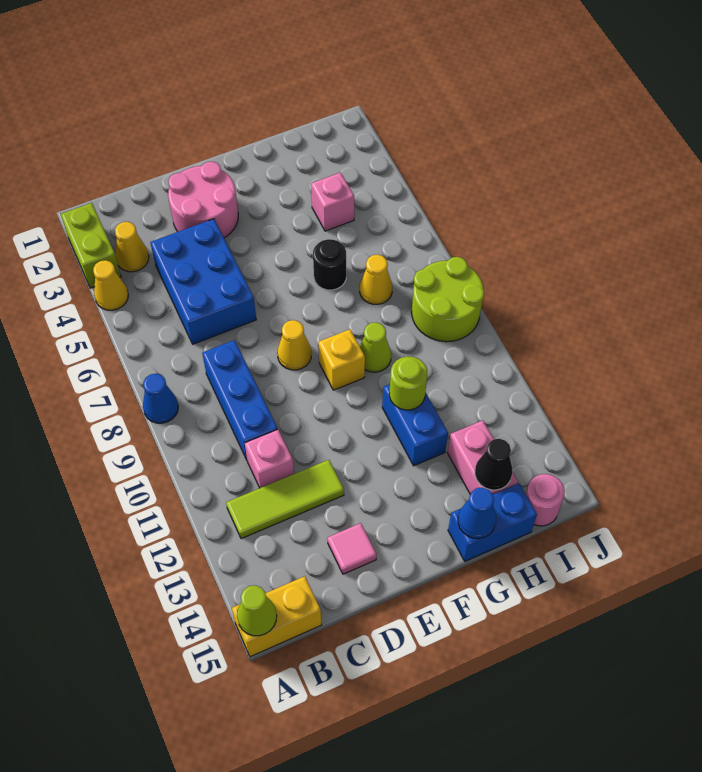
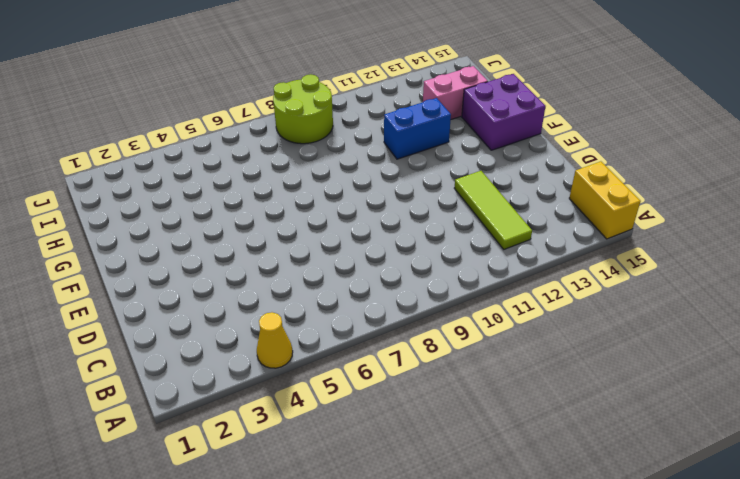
purple brick F14:G15 level 1 -> blue brick G15:H15 level 1
none -> lime brick A2:A3 level 1
none -> blue cone A8 level 1
none -> yellow cone B3 level 1

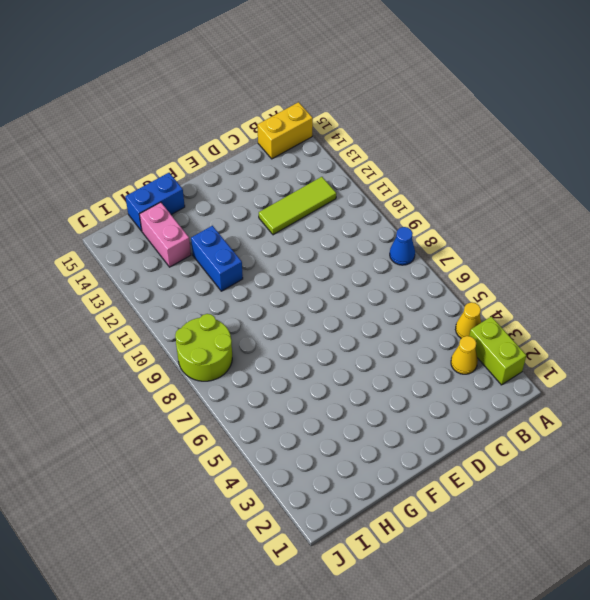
none -> blue brick C4:D6 level 1
none -> blue brick C8:C10 level 1
none -> pink brick C11 level 1

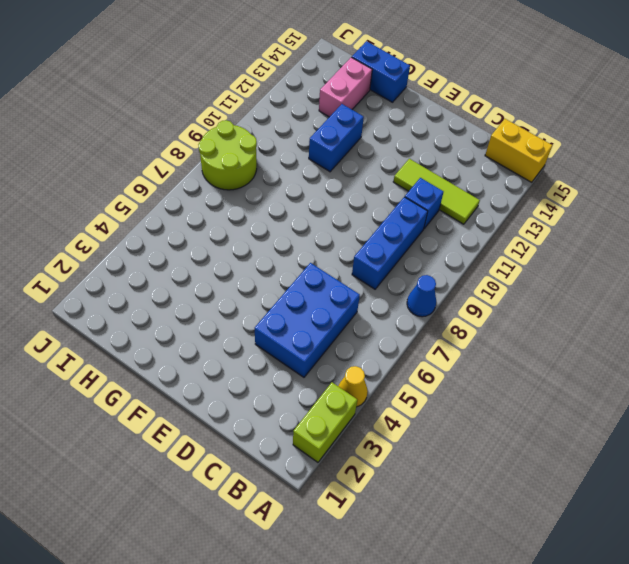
blue brick C11 level 1 -> pink brick C11 level 1
none -> yellow cone B3 level 1
none -> pink round brick D2:E3 level 1
none -> pink tile D14 level 1

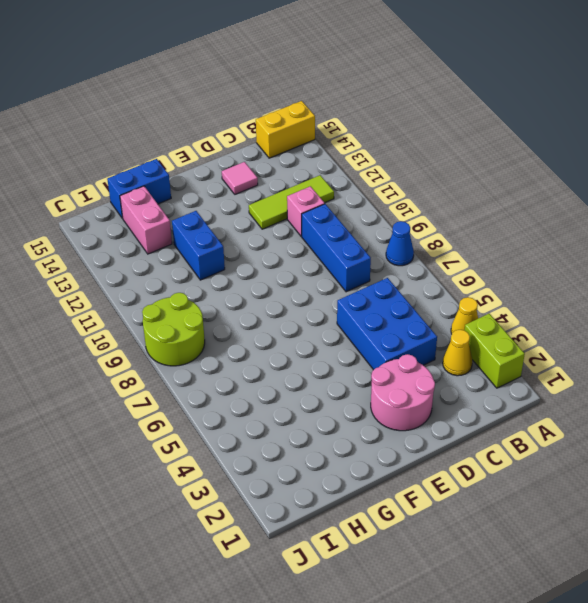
none -> yellow cone E8 level 1
none -> yellow brick F9 level 1
none -> black round brick G6 level 1

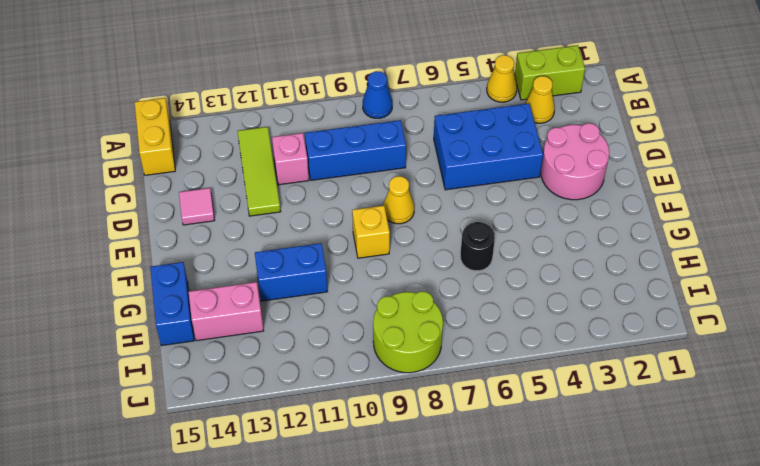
none -> lime cone G9 level 1
none -> pink brick H4 level 1
none -> yellow cone H7 level 1

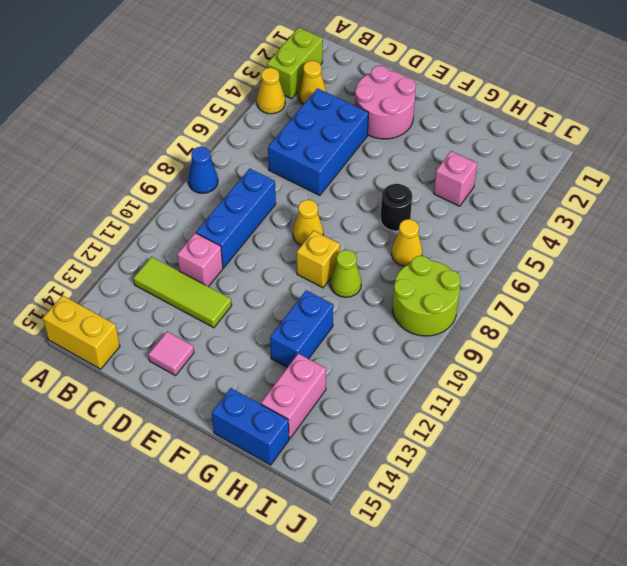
none -> pink round brick I15 level 1
none -> lime cone A15 level 2
none -> lime round brick G11 level 2

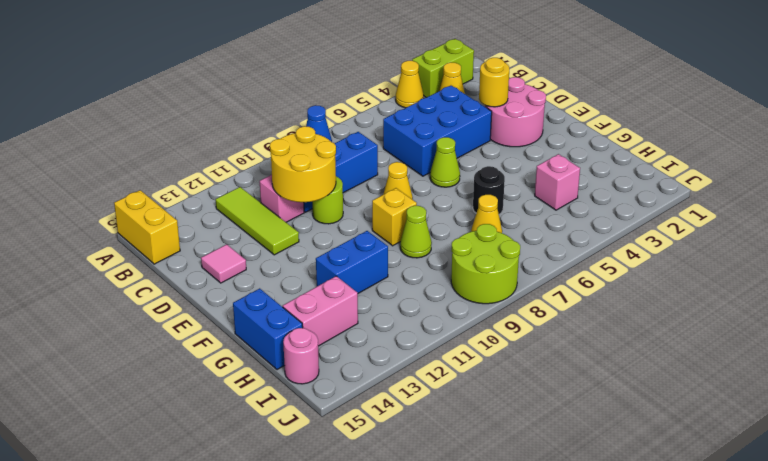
yellow round brick C10:D11 level 2 -> none
yellow round brick D3 level 2 -> none
lime round brick D10 level 1 -> lime round brick G11 level 2
lime cone E6 level 1 -> lime cone A15 level 2
none -> blue cone G15 level 2
none -> black cone H14 level 2

